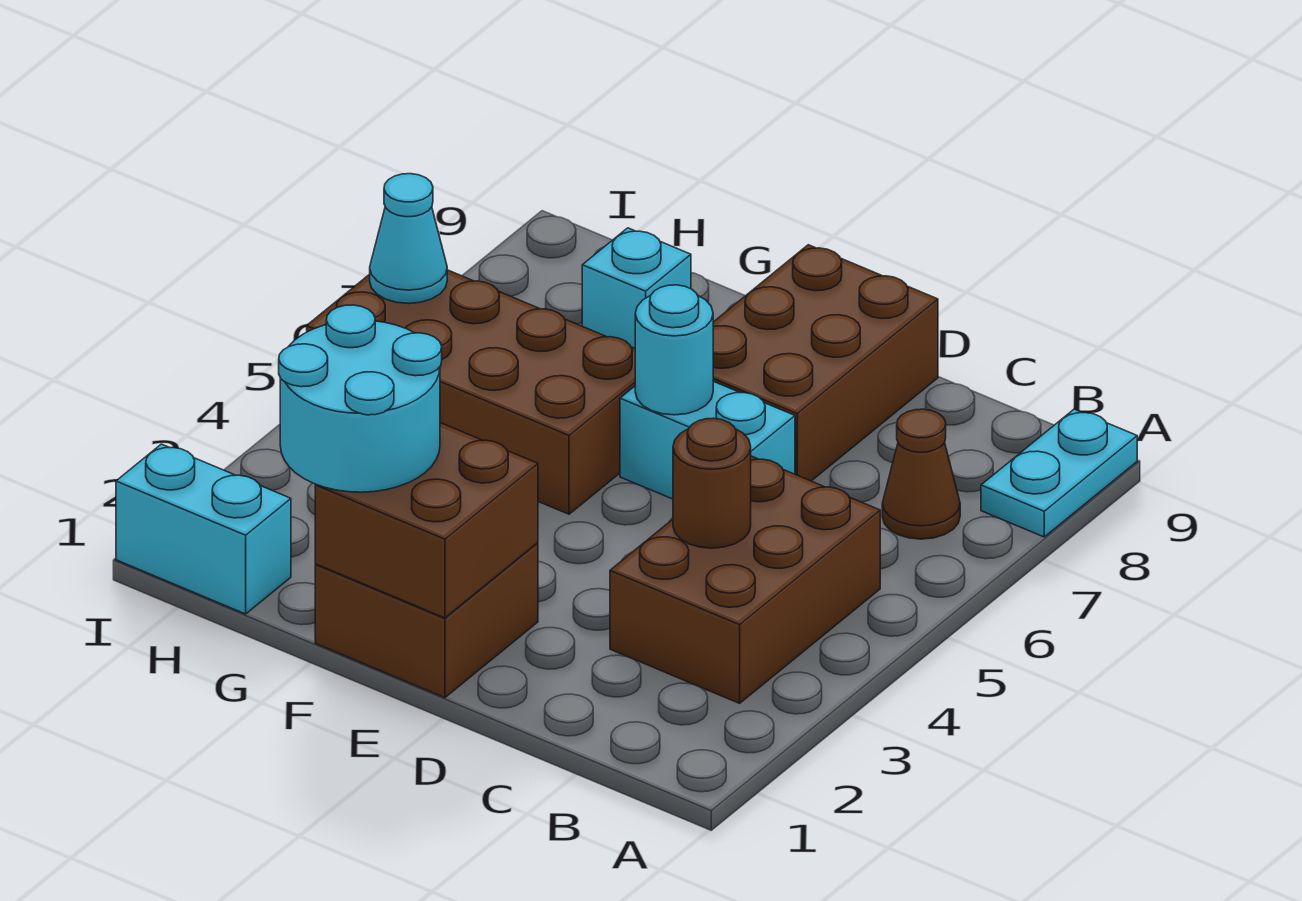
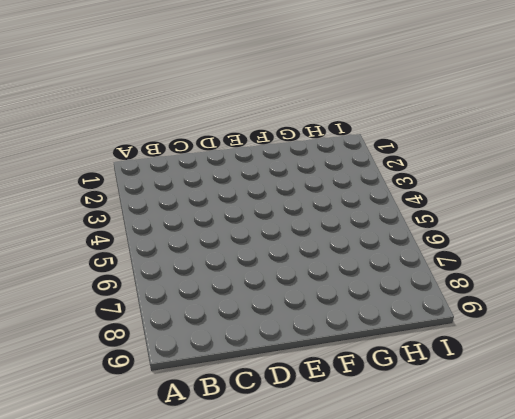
none -> cyan plate A8:A9 level 1
none -> brown brick B3:C5 level 1
none -> brown cone B7 level 1

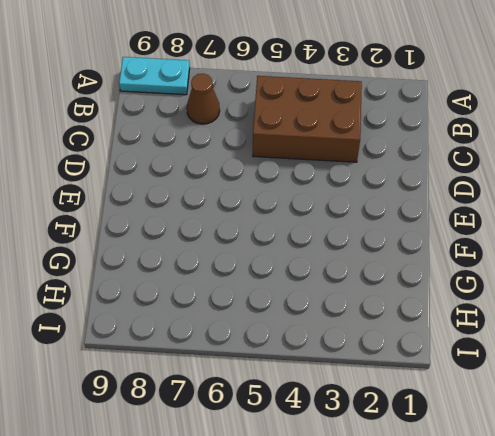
none -> cyan brick D6:E6 level 1
none -> brown brick D7:E9 level 1
none -> brown brick E1:F2 level 1

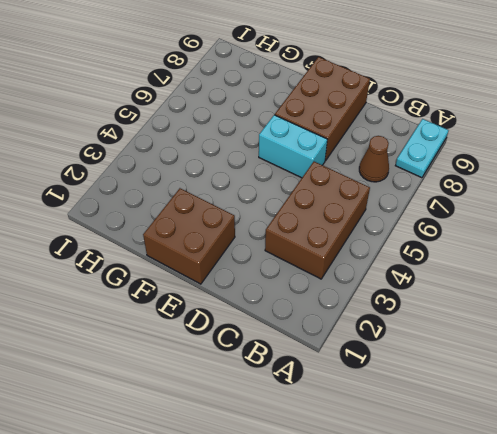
none -> brown brick F5:I6 level 1
none -> cyan brick G8 level 1
none -> cyan brick H1:I1 level 1

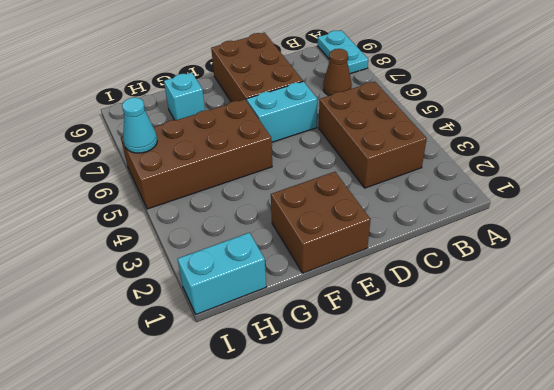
none -> brown round brick C4 level 2
none -> brown brick E1:F2 level 2
none -> cyan round brick E6 level 2

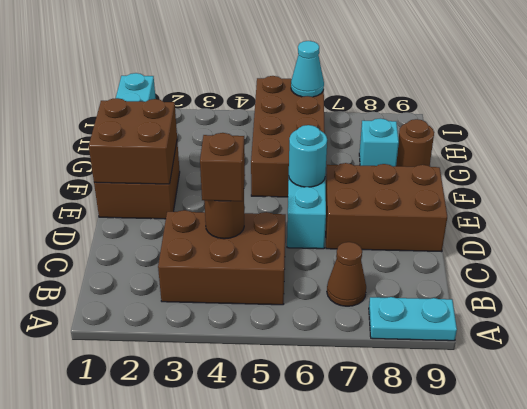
brown brick C4 level 3 -> none
brown round brick G9 level 1 -> none
none -> cyan round brick F1:G2 level 3

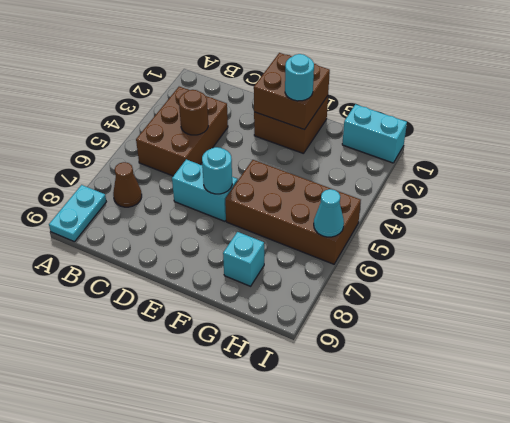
cyan round brick F2 level 3 -> cyan round brick F1:G2 level 3
none -> brown brick D7:E9 level 1

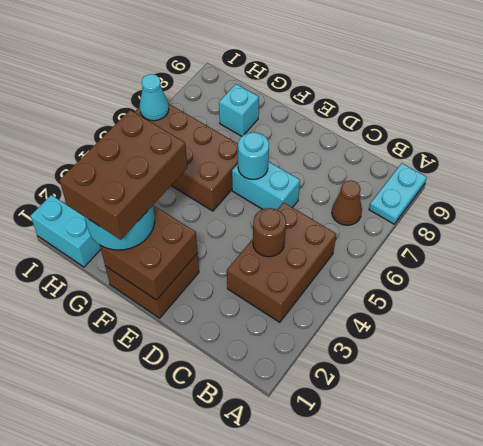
brown brick F1:G3 level 4 -> brown brick D7:E9 level 1

